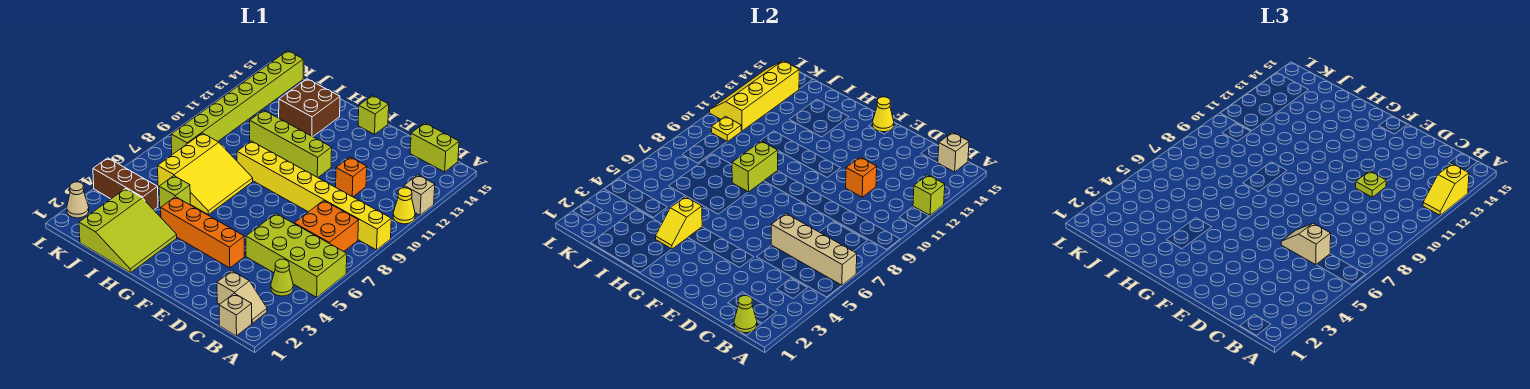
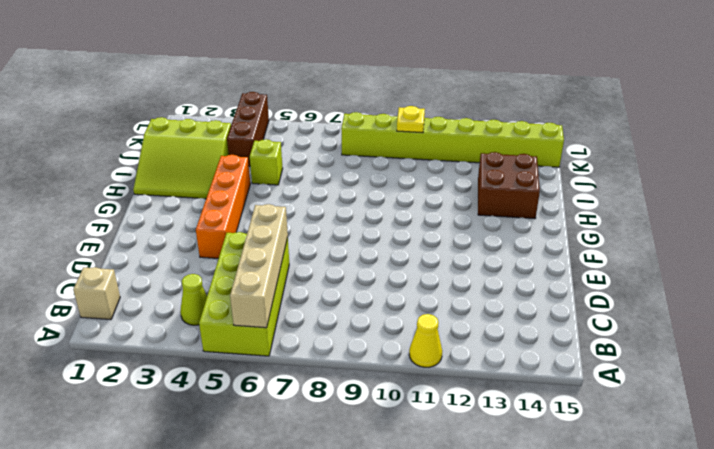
none -> yellow brick A9:H9 level 1
none -> tan brick A12 level 1
none -> tan slope B2:C2 level 1 top C
none -> orange brick B7:C8 level 1

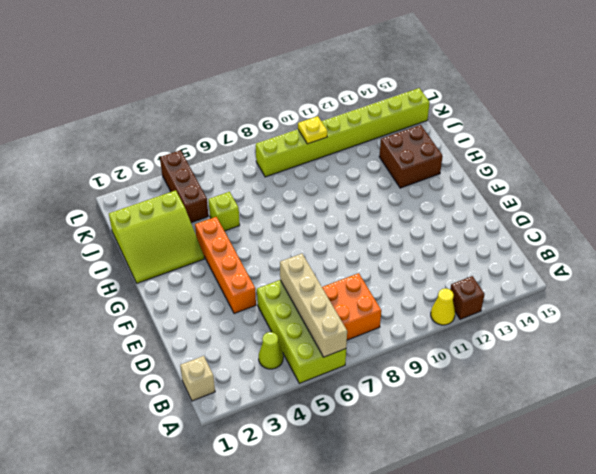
brown brick A12 level 1 -> tan brick A12 level 1
none -> yellow brick A9:H9 level 1
none -> tan slope B2:C2 level 1 top C
none -> lime brick B15:C15 level 1
none -> orange brick D11 level 1

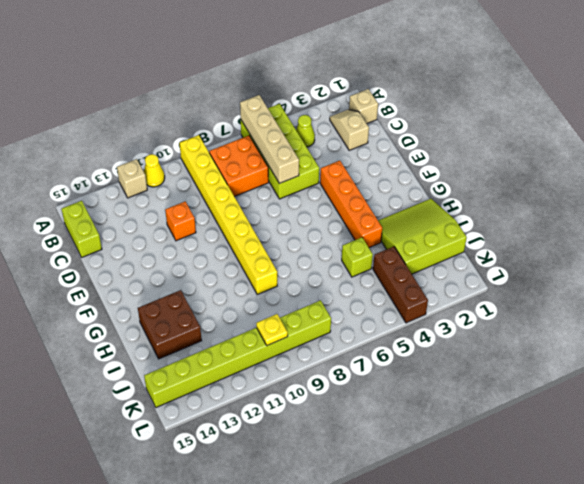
none -> lime brick F11:I11 level 1
none -> lime brick F15 level 1
none -> yellow slope H6:J8 level 1 top J
none -> tan cone L2 level 1

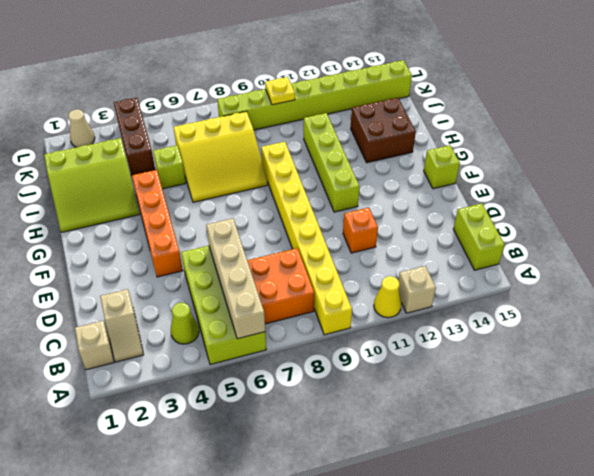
none -> lime brick A12 level 2
none -> lime cone B1 level 2
none -> tan brick B15 level 2
none -> orange brick D11 level 2

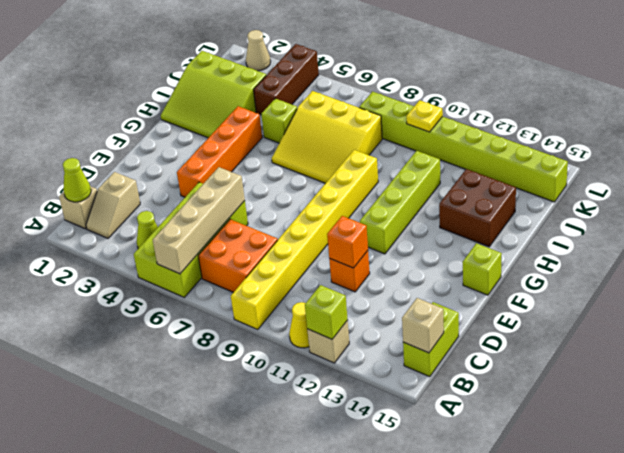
none -> yellow cone F15 level 2
none -> yellow slope H3:H4 level 2 top 4
none -> lime brick H8:H9 level 2
none -> yellow slope K11:L14 level 2 top K

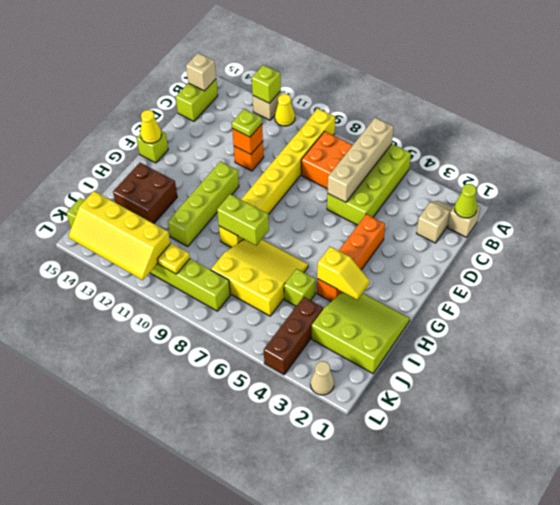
none -> lime cone B4 level 1
none -> yellow slope A12:A13 level 3 top 13
none -> tan slope C6:D6 level 3 top C

